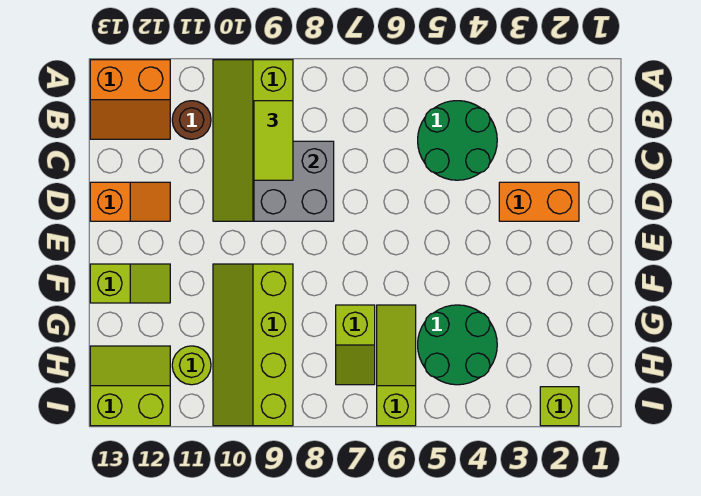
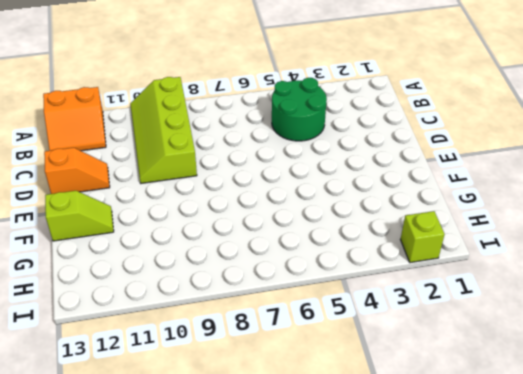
none -> brown round brick B11 level 1
none -> orange brick D2:D3 level 1
none -> lime slope F9:I10 level 1 top 9

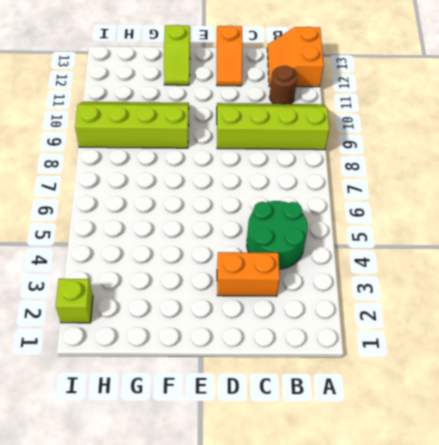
orange brick C3:D3 level 1 -> orange brick D2:D3 level 1
none -> green round brick G4:H5 level 1
none -> lime slope G6:I6 level 1 top I
none -> lime slope G7:H7 level 1 top G

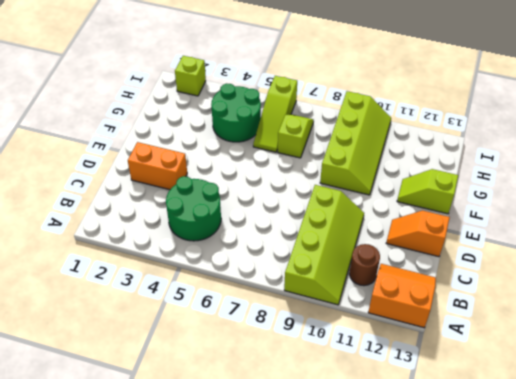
none -> lime round brick H11 level 1
none -> lime slope H12:I13 level 1 top I
none -> grey brick C8:D9 level 2

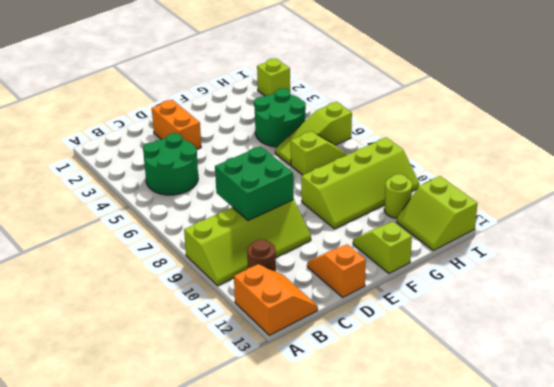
green brick C8:D9 level 2 -> grey brick C8:D9 level 2
none -> lime tile B9:C9 level 3

